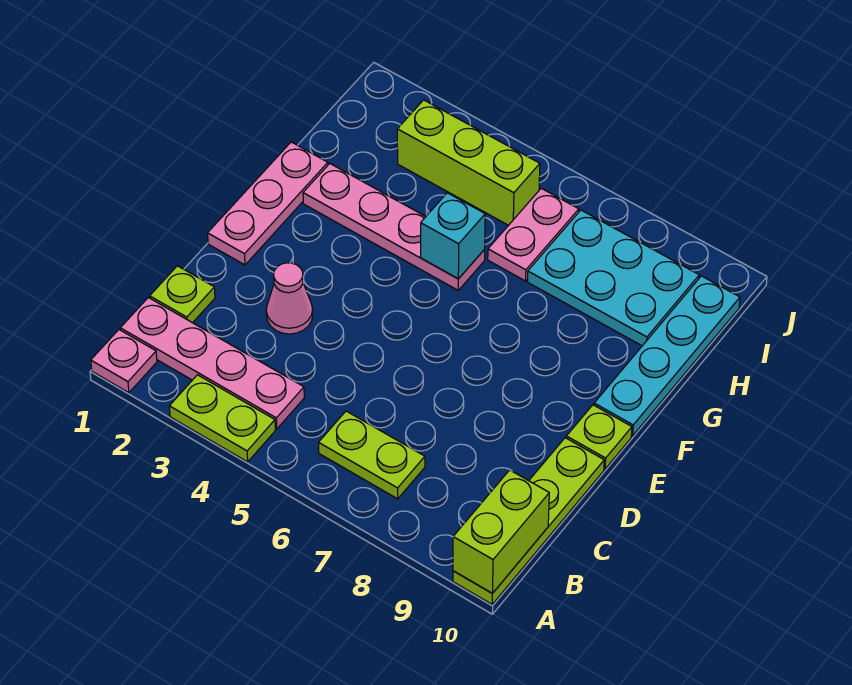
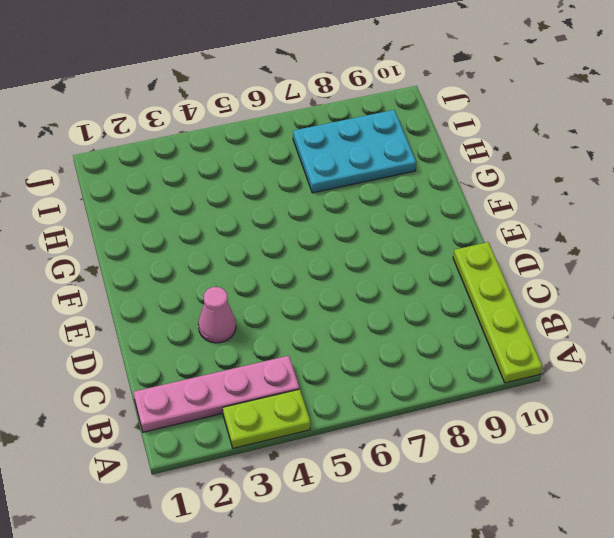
none -> pink plate A1 level 1
none -> lime plate B6:B7 level 1
none -> lime plate C1 level 1

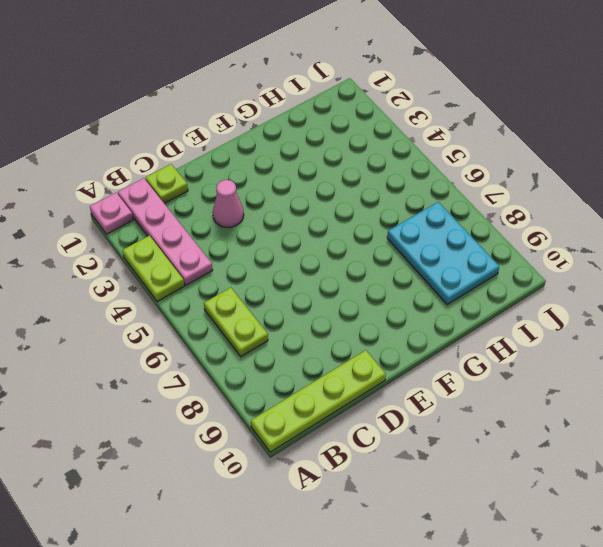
none -> pink plate E1:G1 level 1
none -> lime plate E10 level 1
none -> cyan plate F10:I10 level 1

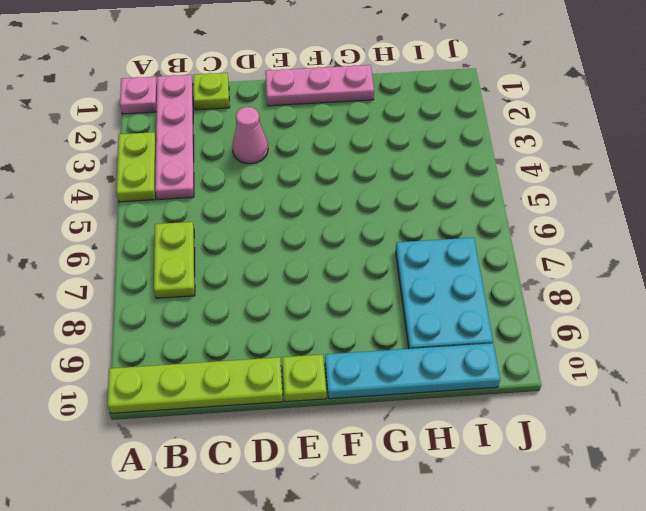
none -> pink plate G2:G5 level 1
none -> pink plate H6:I6 level 1
none -> lime brick I3:I5 level 1

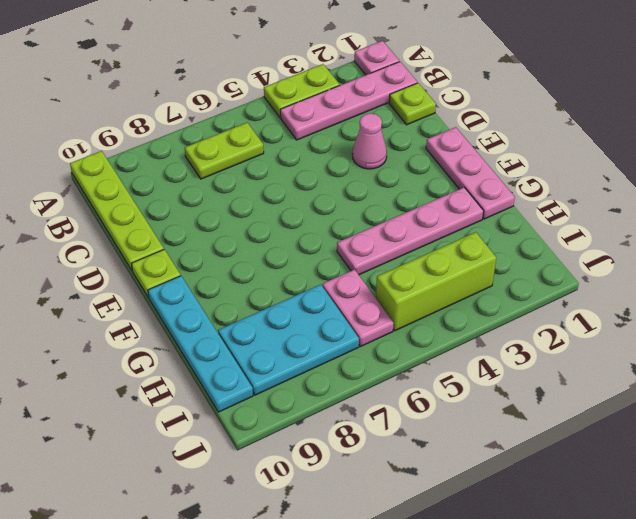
none -> lime brick A10:B10 level 2
none -> cyan brick G5 level 2

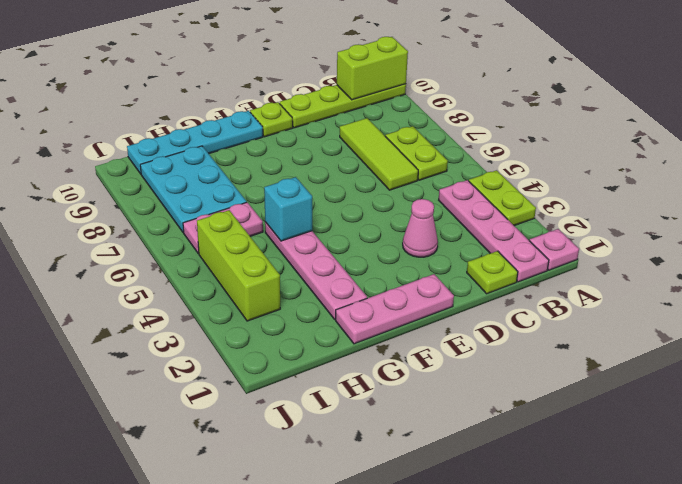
lime tile C6:C8 level 1 -> none

